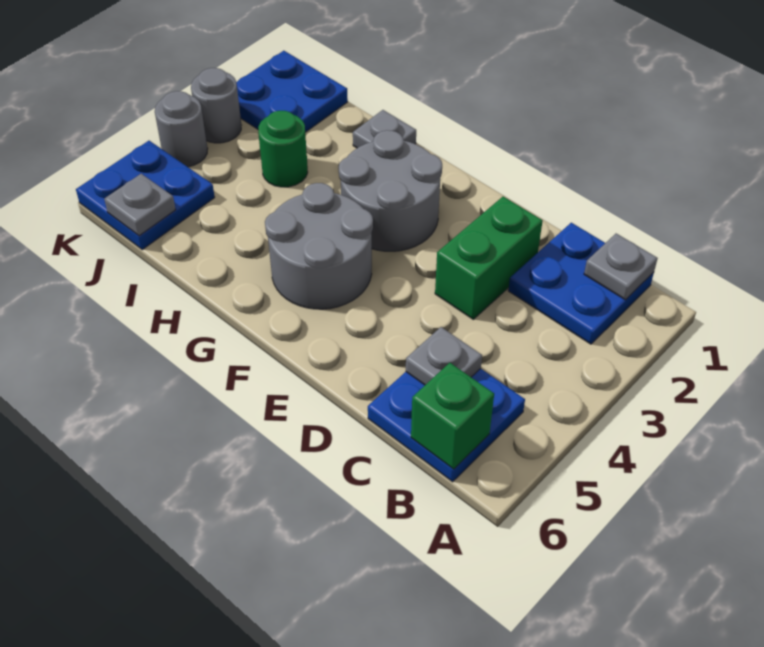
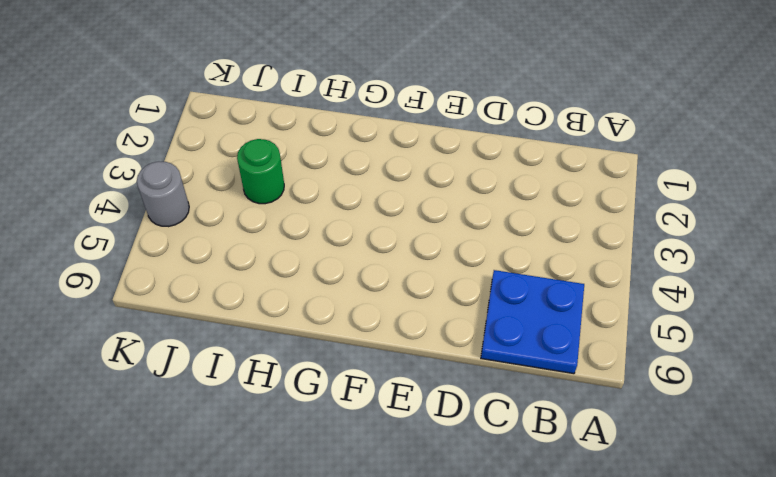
none -> blue plate B1:C2 level 1
none -> green brick D2:D3 level 1
none -> grey round brick F2:G3 level 1

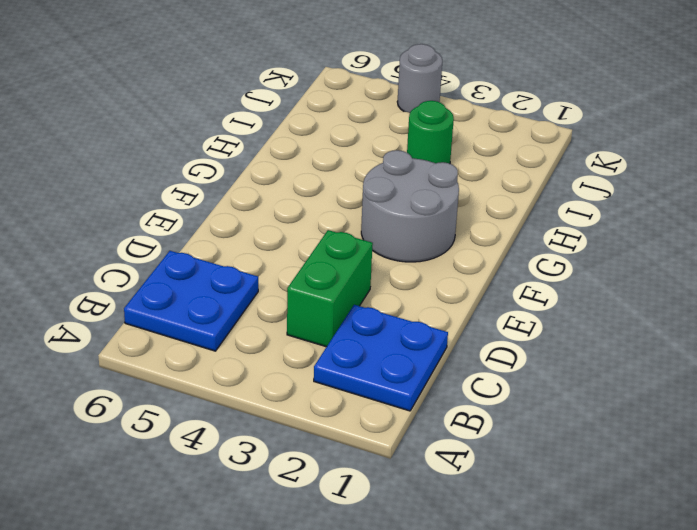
green brick C3:D3 level 1 -> green brick D2:D3 level 1
none -> grey round brick F4:G5 level 1
none -> grey plate H1 level 1
none -> blue plate J1:K2 level 1

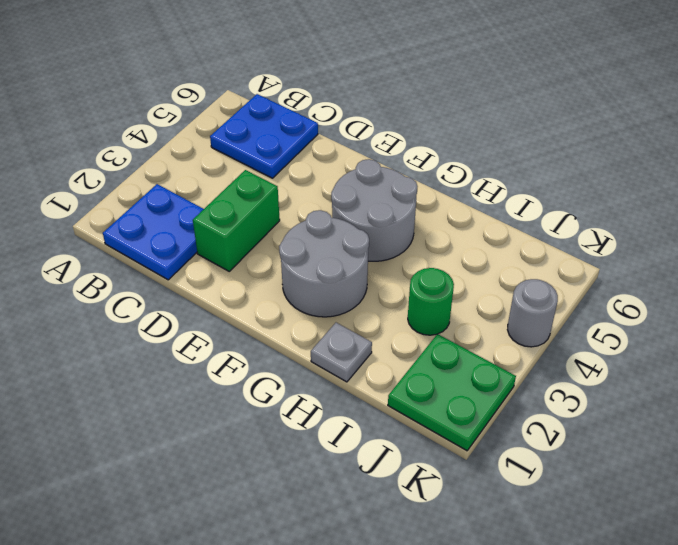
green plate J1:K2 level 1 -> blue plate J1:K2 level 1
none -> blue plate J5:K6 level 1
none -> grey round brick K3 level 1
none -> grey plate B1 level 2

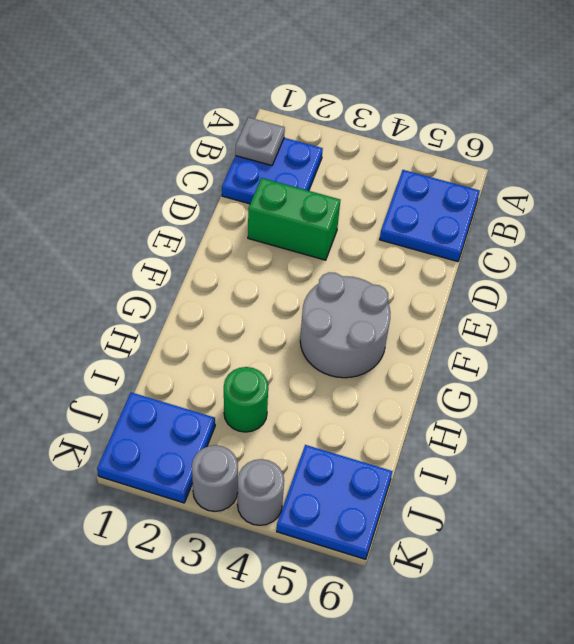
none -> grey round brick F2:G3 level 1
none -> grey plate H1 level 1
none -> green brick B6 level 2

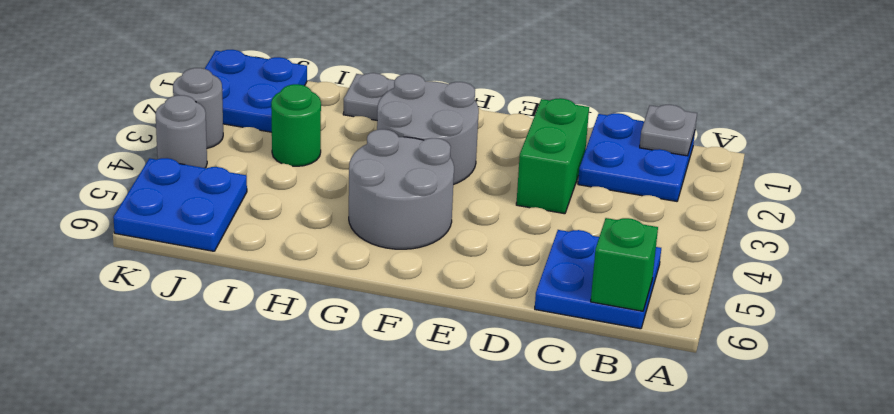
none -> grey plate C5 level 2
none -> grey plate J6 level 2

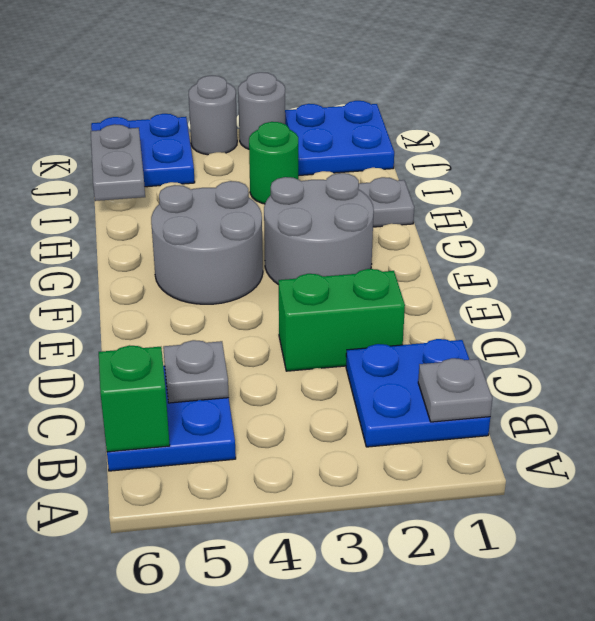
grey plate I6:J6 level 2 -> grey plate J6 level 2

